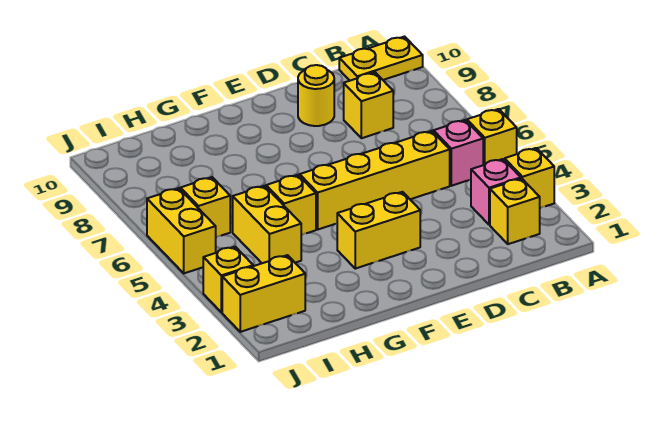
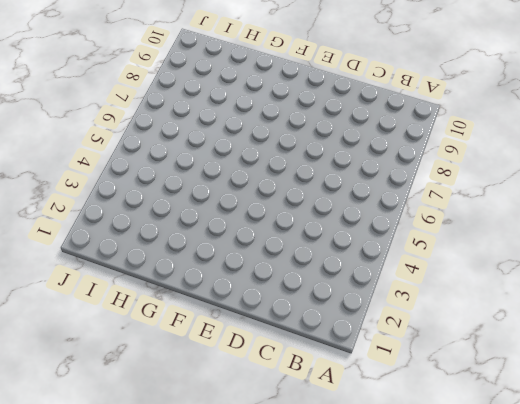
none -> yellow brick A3 level 1
none -> yellow brick A5 level 1
none -> yellow plate A10:B10 level 1

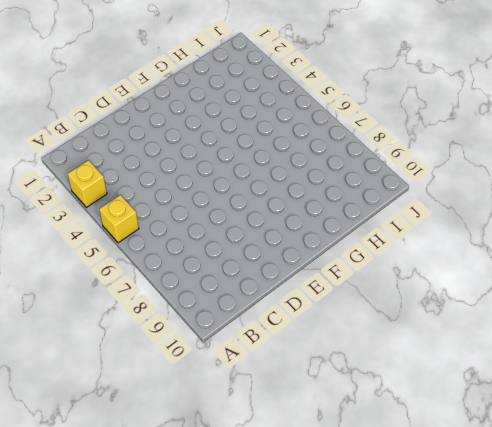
none -> yellow plate A10:B10 level 1
none -> yellow brick B2 level 1
none -> pink brick B3 level 1

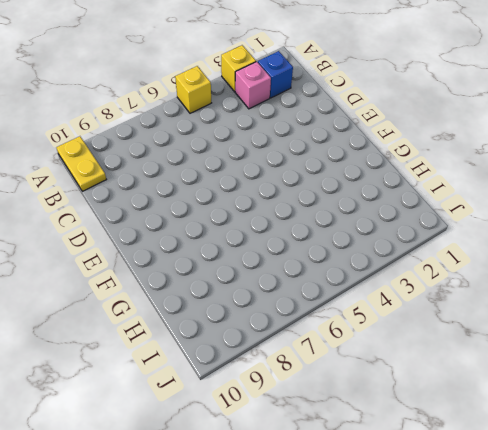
blue brick B2 level 1 -> yellow brick B2 level 1
none -> pink brick B5 level 1
none -> yellow brick C5:F5 level 1
none -> yellow brick C8 level 1

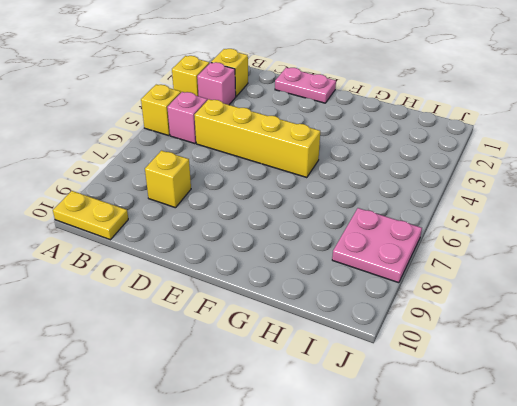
pink plate D1:E1 level 1 -> none
pink plate I7:J8 level 1 -> none
none -> yellow round brick D9 level 1
none -> yellow brick E3:F3 level 1
none -> yellow brick G5 level 1

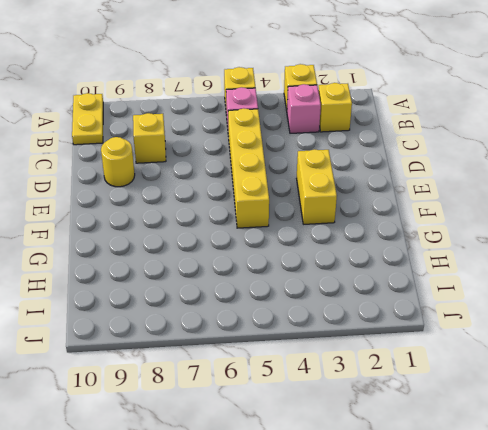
none -> yellow brick G5 level 1
none -> yellow brick H4:H5 level 1
none -> yellow brick I2:J2 level 1

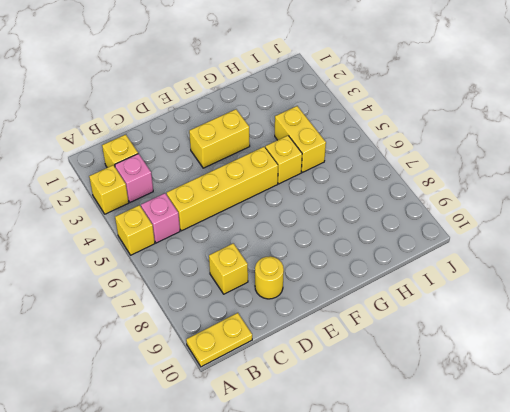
none -> yellow brick I2:J2 level 1
none -> yellow brick I6 level 1
none -> yellow brick J3 level 1

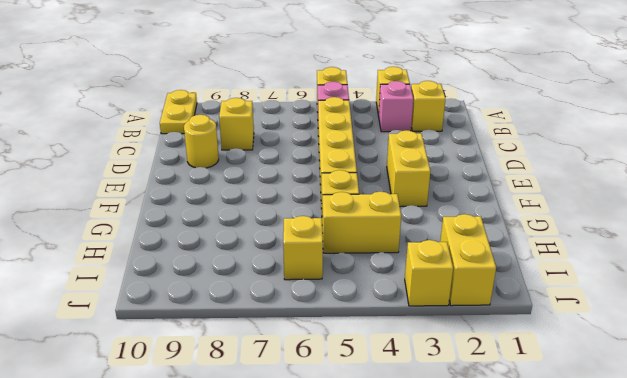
none -> yellow brick J5:J6 level 1

